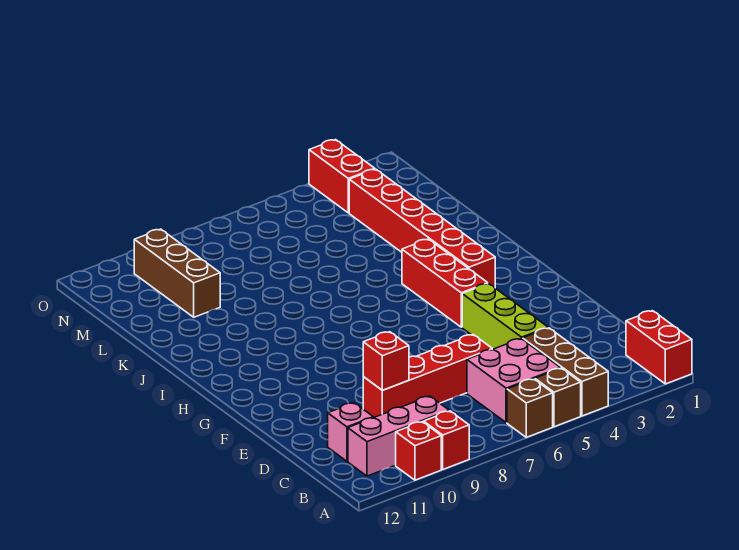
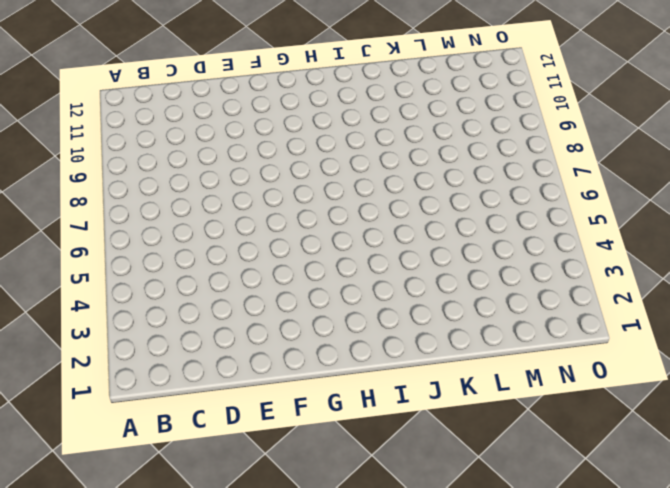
none -> red brick A1:B1 level 1
none -> brown brick A4:C4 level 1
none -> brown brick A5 level 1

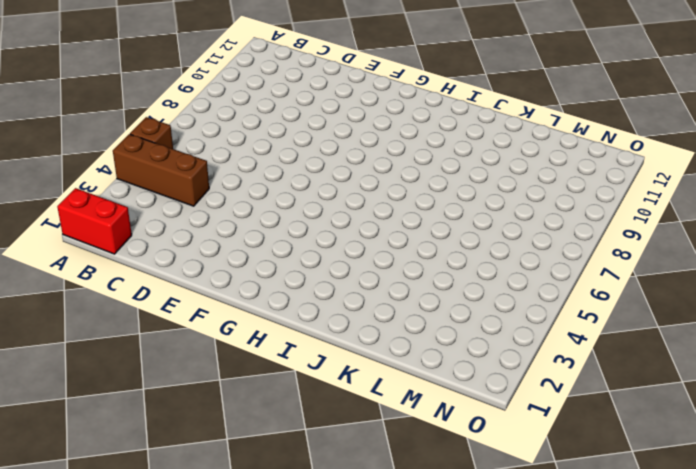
none -> brown brick A6 level 1
none -> red brick A9 level 1
none -> red brick A10 level 1

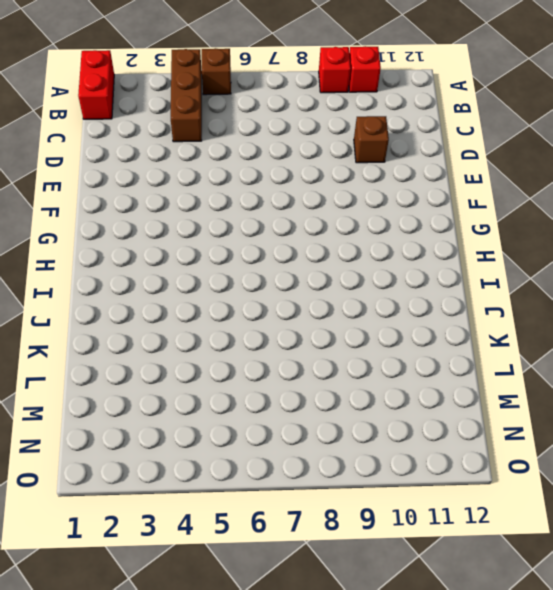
brown brick D10 level 1 -> brown brick A6 level 1
none -> pink brick B5:C6 level 1
none -> pink brick B9:B11 level 1
none -> pink brick C11 level 1

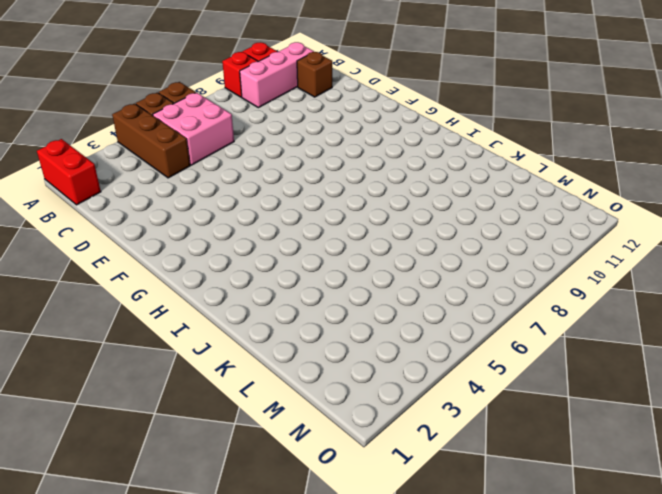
brown brick C11 level 1 -> pink brick C11 level 1
none -> lime brick D4:F4 level 1
none -> red brick D6:D9 level 1
none -> red brick G4:I4 level 1

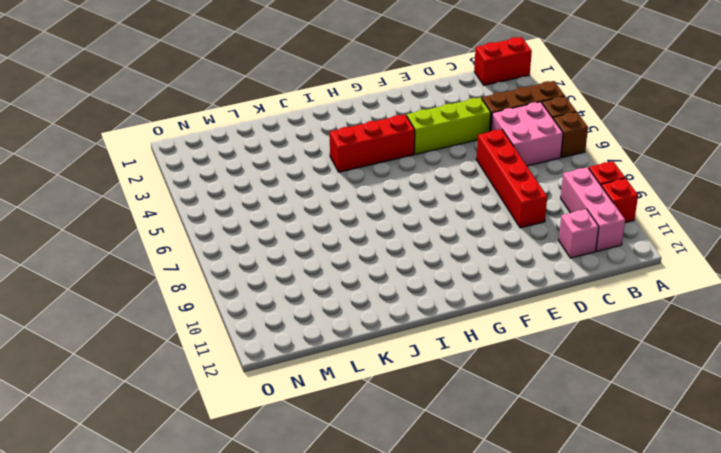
none -> red brick H3:M3 level 1
none -> brown brick L10:N10 level 1
none -> red brick N3:O3 level 1

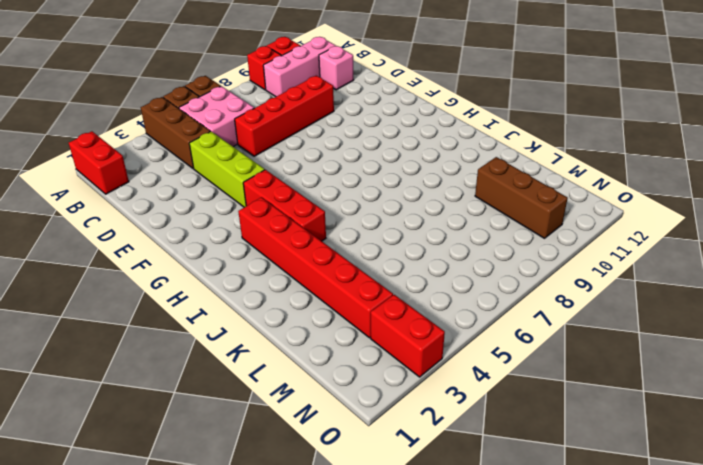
none -> red brick D9 level 2

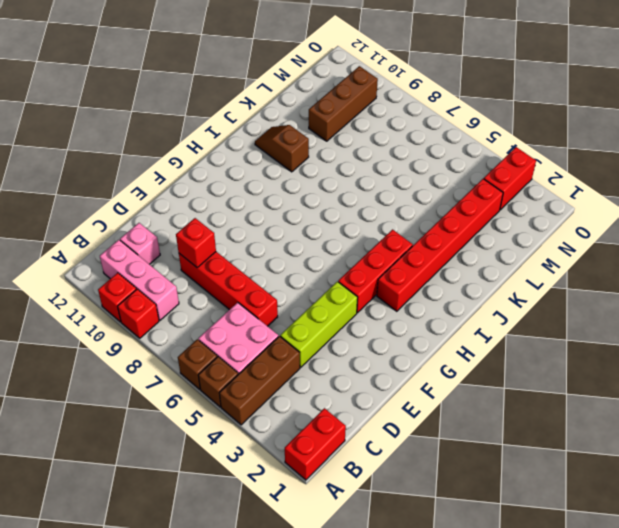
brown slope J10:J11 level 1 top 10 -> none

